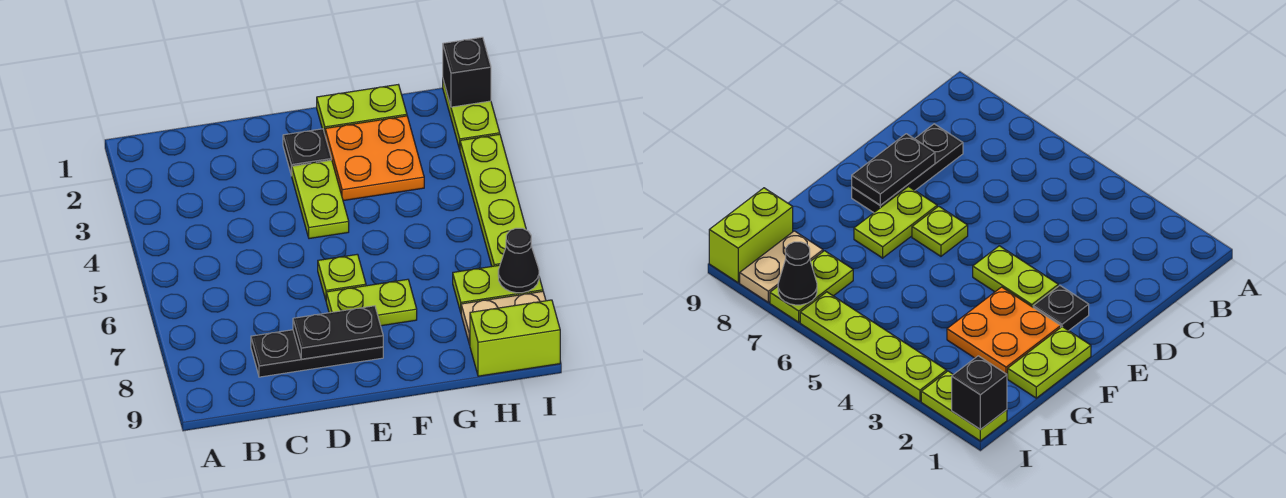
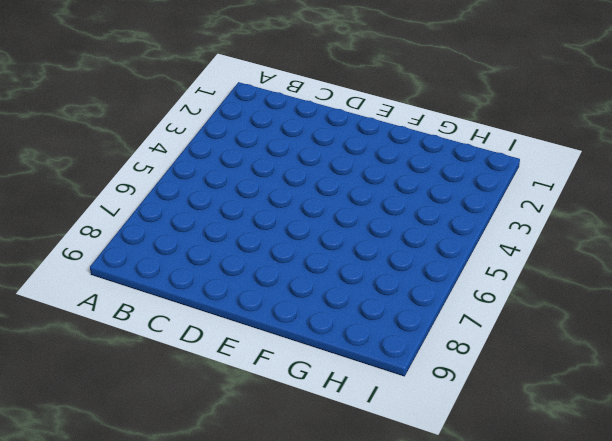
none -> black plate C8:E8 level 1
none -> black plate E2 level 1
none -> lime plate E3:E4 level 1

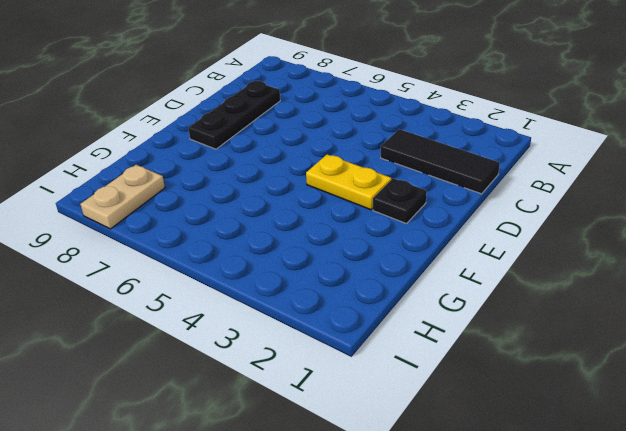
black tile C1:C3 level 1 -> none
yellow plate E3:E4 level 1 -> lime plate E3:E4 level 1
none -> lime plate E6 level 1
none -> lime plate E7:F7 level 1
none -> lime plate F1:G1 level 1

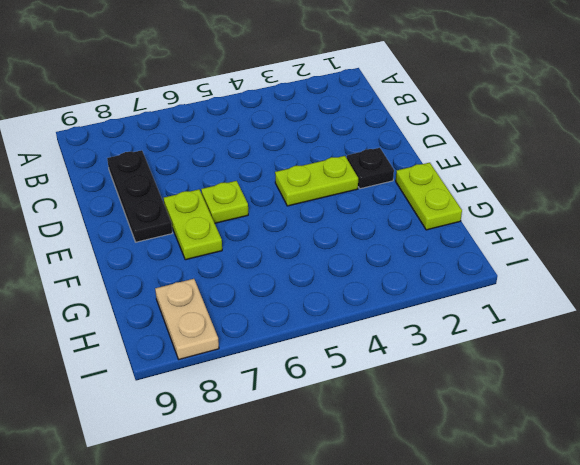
none -> orange plate F2:G3 level 1
none -> lime plate H7:I7 level 1
none -> lime brick H9:I9 level 1

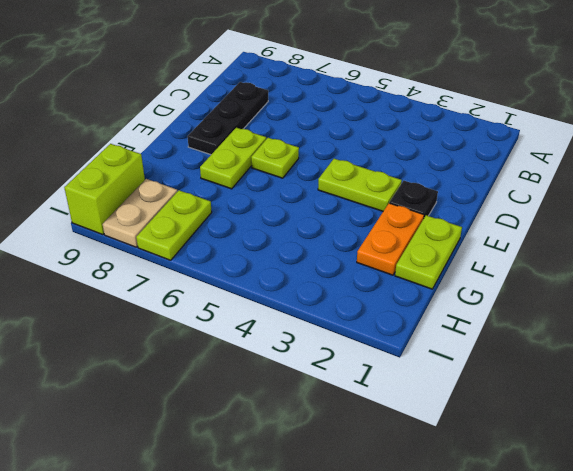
orange plate F2:G2 level 1 -> orange plate F2:G3 level 1
none -> lime plate I1:I2 level 1
none -> lime plate I3:I6 level 1
none -> black plate D8:E8 level 2

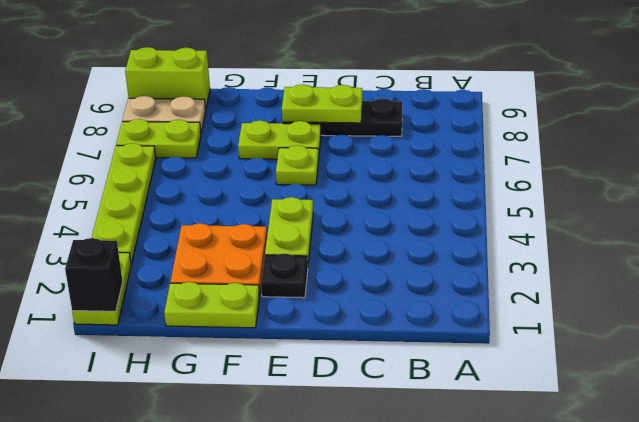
lime plate D8:E8 level 2 -> black plate D8:E8 level 2
none -> black cone I7 level 2

